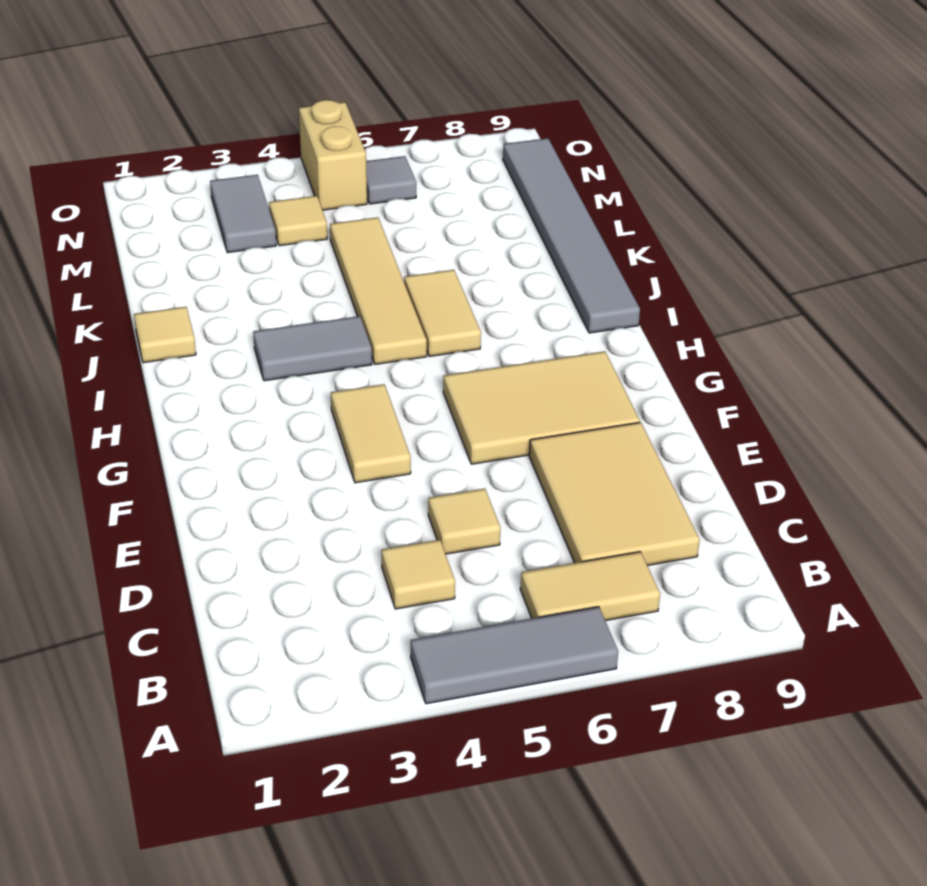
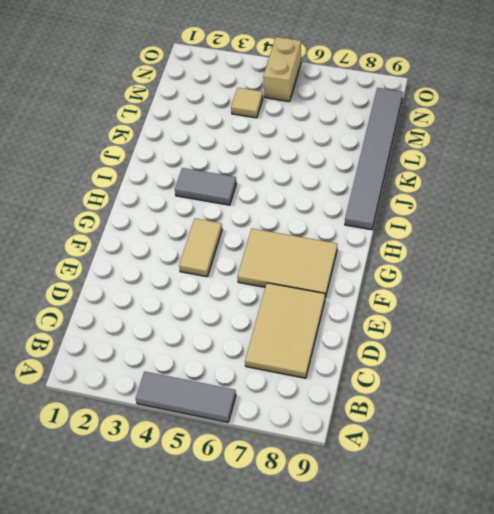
none -> tan tile B6:B7 level 1
none -> tan tile C4 level 1
none -> tan tile D5 level 1

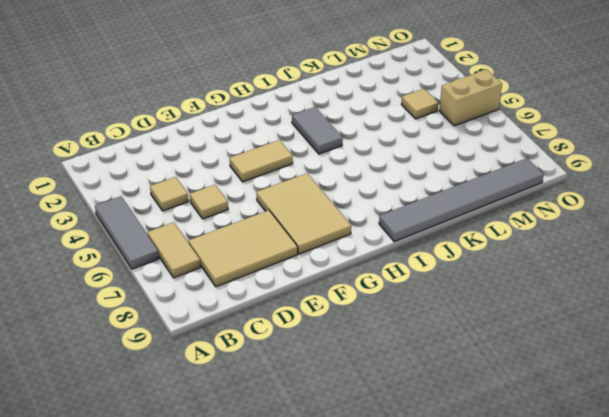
none -> tan tile I5:L5 level 1
none -> tan tile I6:J6 level 1
none -> tan tile J1 level 1

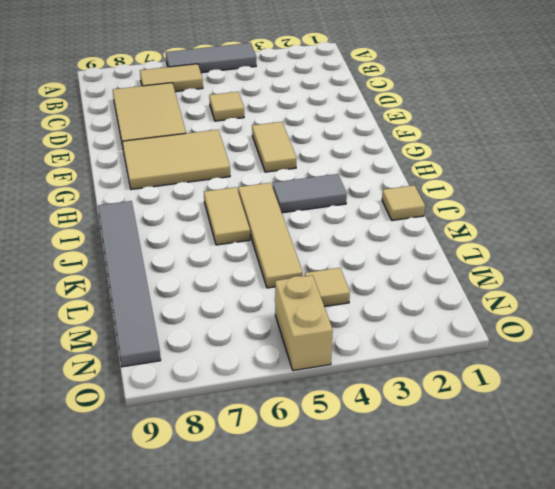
none -> tan tile C4 level 1
none -> grey tile M3:N3 level 1
none -> grey tile N6 level 1

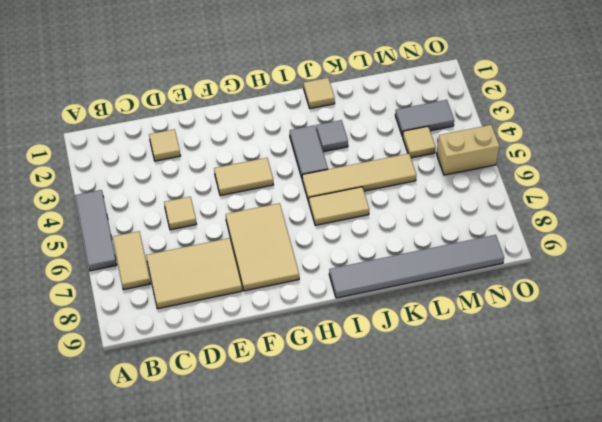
tan tile D2 level 1 -> tan tile C4 level 1
grey tile J3 level 1 -> grey tile N6 level 1

